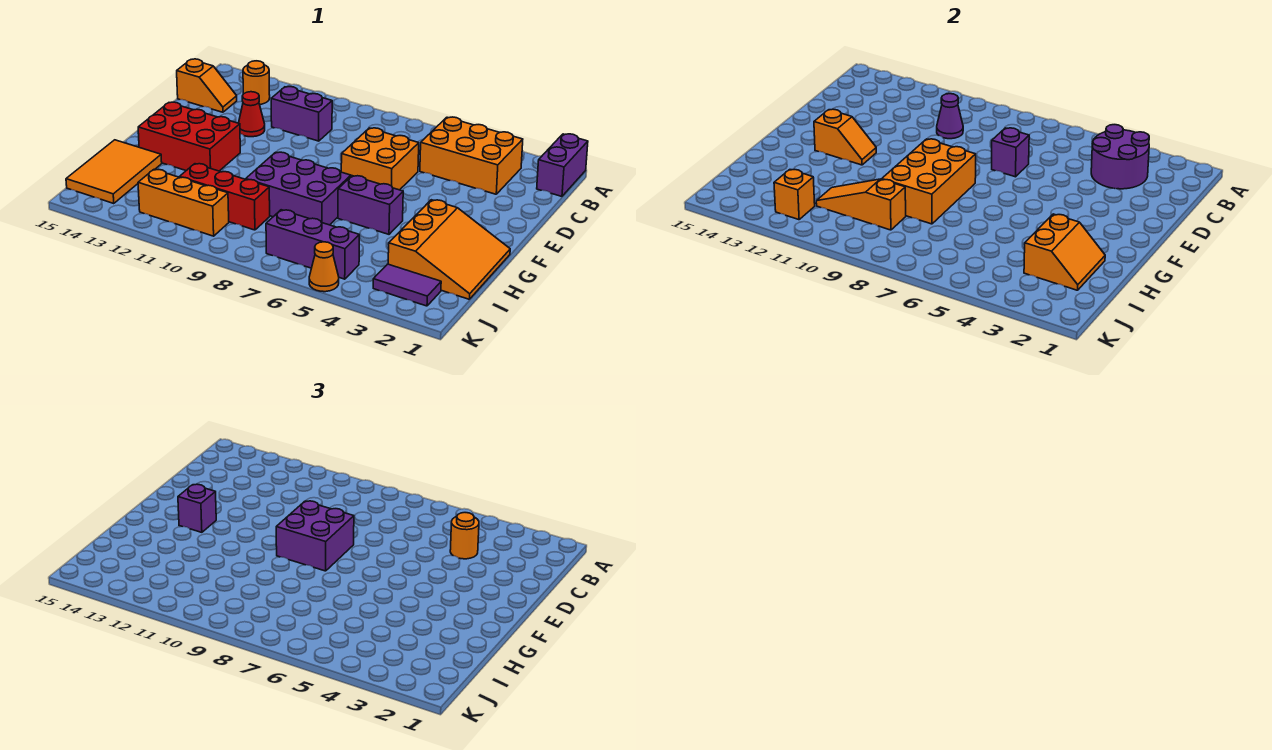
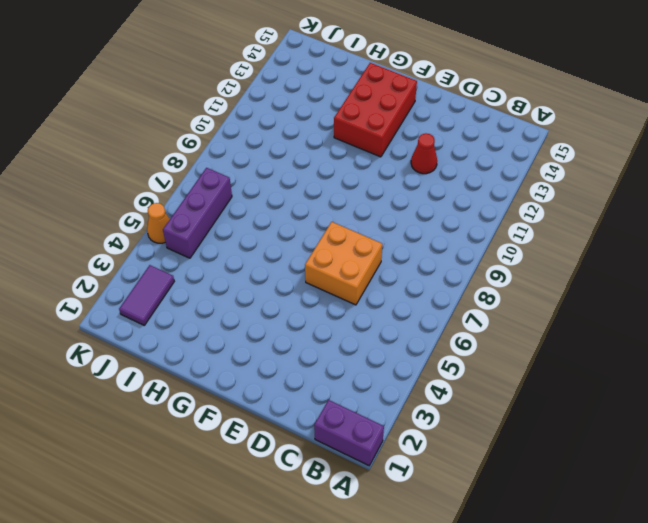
none -> orange brick B3:C5 level 1
none -> orange round brick B13 level 1
none -> purple brick C10:C11 level 1

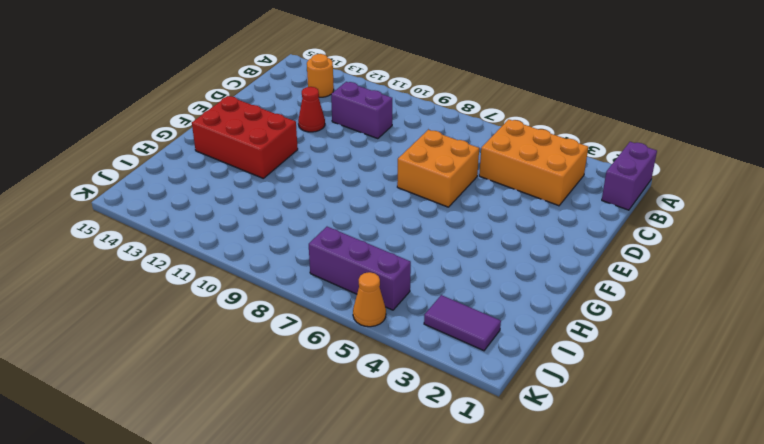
none -> orange slope C14:C15 level 1 top 15
none -> orange slope G1:I3 level 1 top 3
none -> purple brick G5:G6 level 1

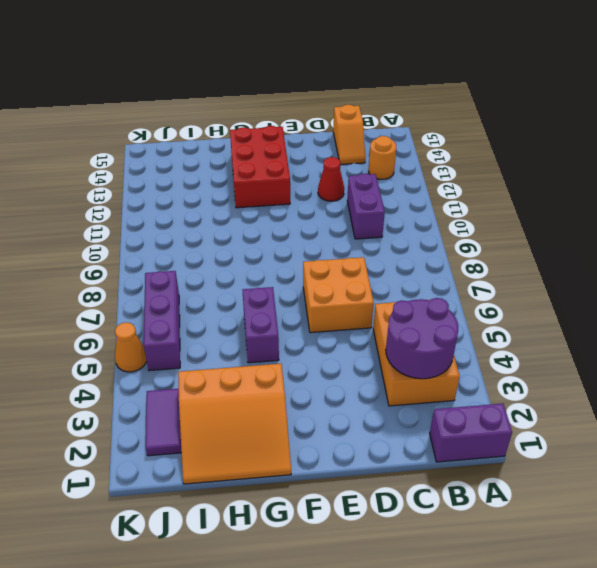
none -> purple brick G7:H9 level 1
none -> orange tile H14:J15 level 1
none -> red brick I9:I11 level 1

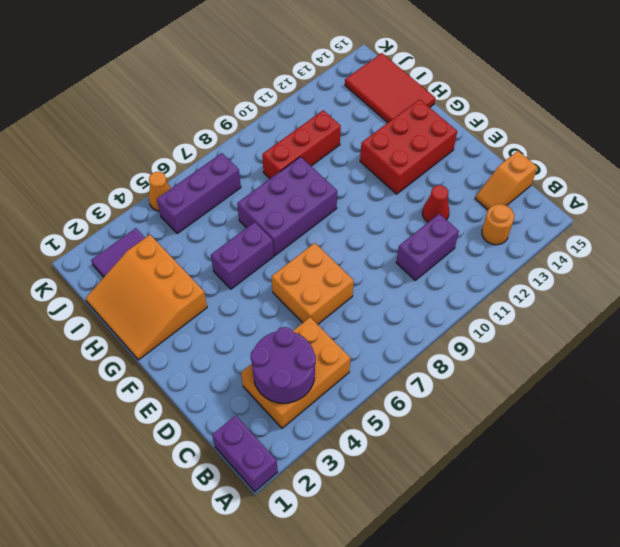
red tile H14:J15 level 1 -> orange tile H14:J15 level 1
none -> orange brick J10:J12 level 1
none -> purple cone C10 level 2
none -> purple brick D7 level 2

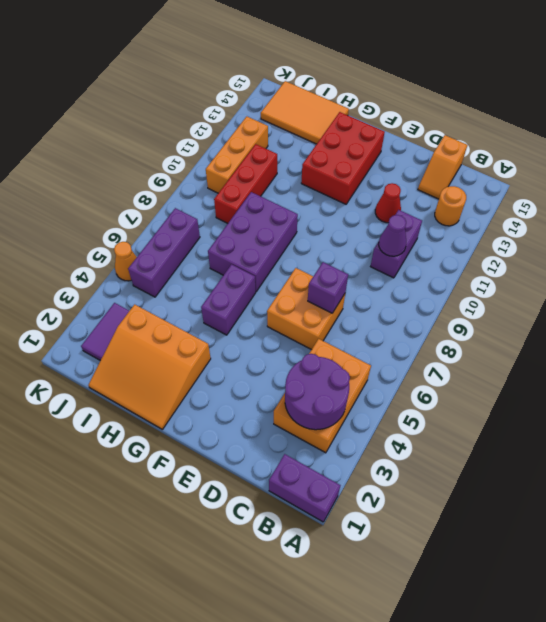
none -> orange brick F8:H9 level 2
none -> orange slope F12:F13 level 2 top 13
none -> orange slope H2:I3 level 2 top 3

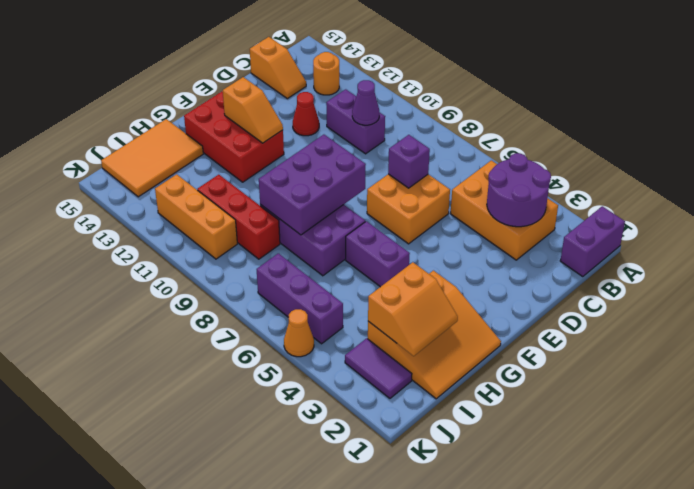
purple brick F8:H9 level 2 -> orange brick F8:H9 level 2
none -> orange slope I9:I11 level 2 top 9
none -> orange brick J12 level 2
none -> orange round brick C4 level 3

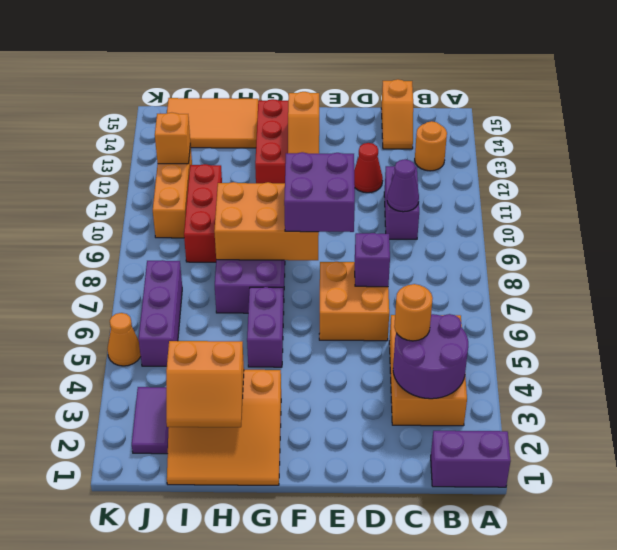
none -> orange slope I9:I11 level 2 top 9
none -> purple brick F13 level 3

